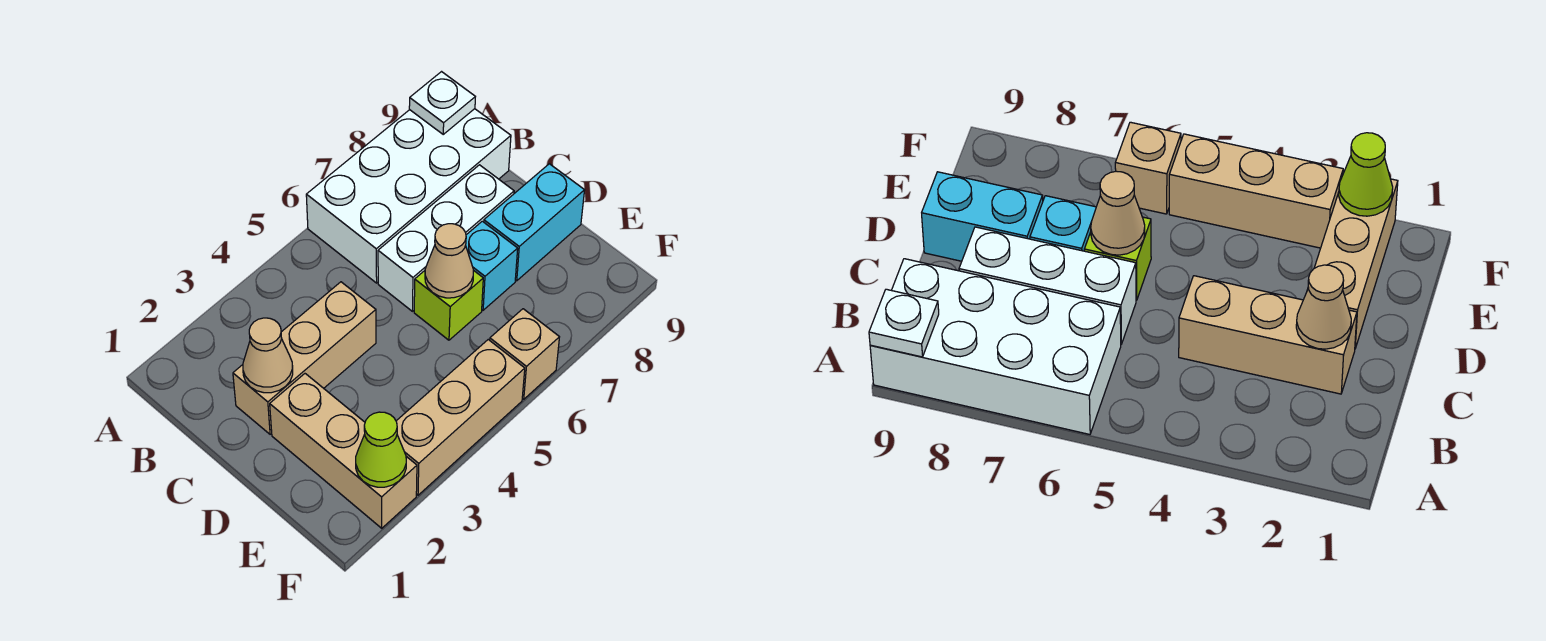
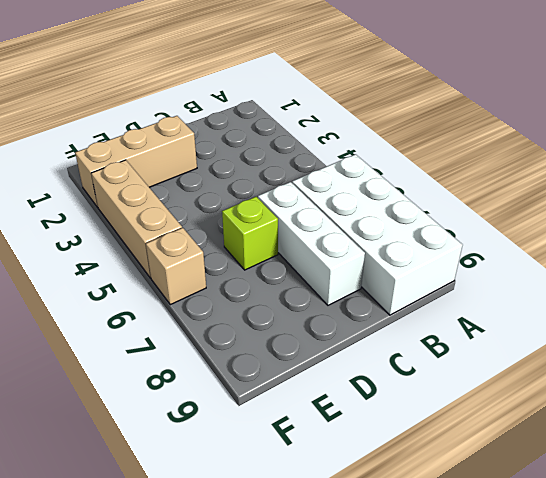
none -> tan brick C2:C4 level 1
none -> cyan brick D7 level 1
none -> cyan brick D8:D9 level 1

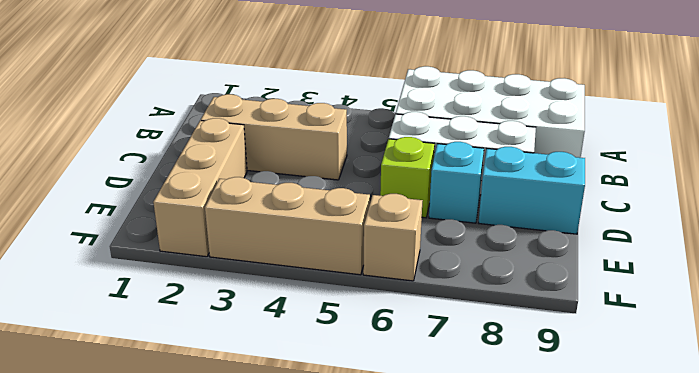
none -> white plate A9 level 2
none -> tan cone C2 level 2
none -> tan cone D6 level 2

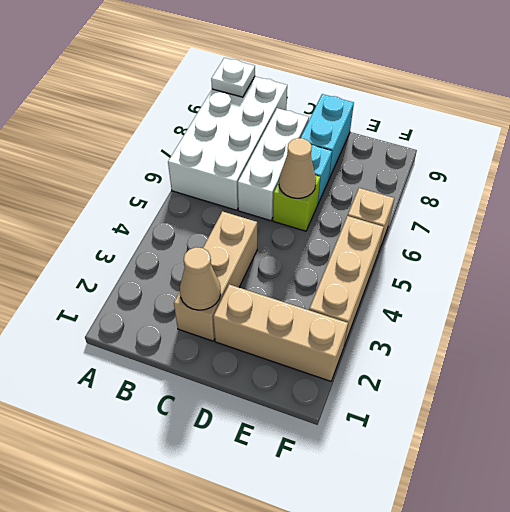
none -> lime cone F2 level 2

